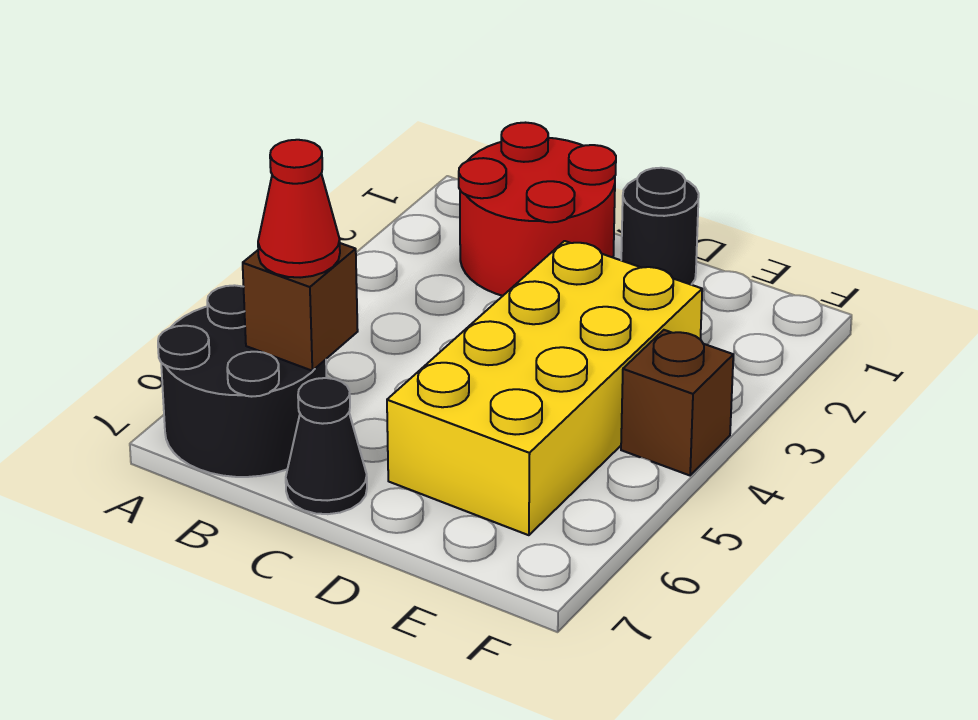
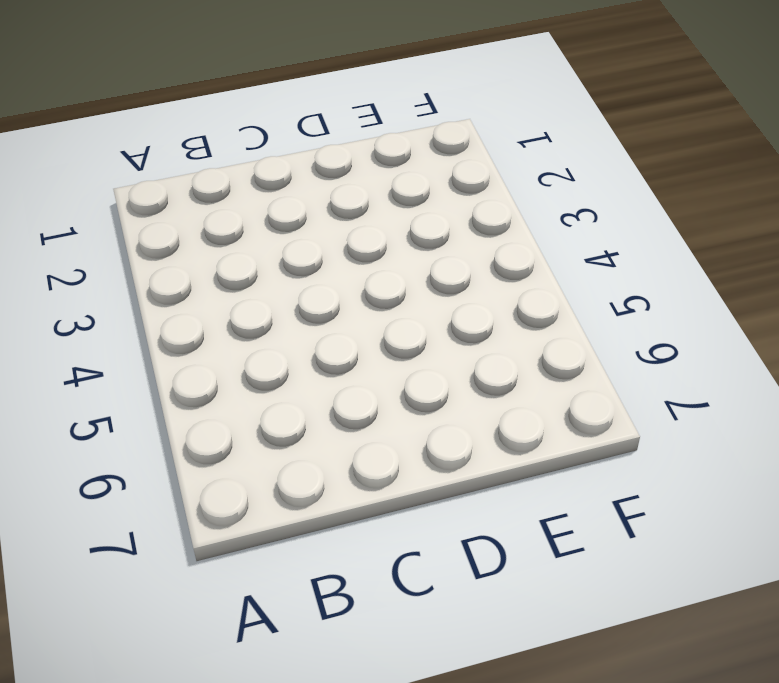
none -> black round brick A6:B7 level 1
none -> red round brick B1:C2 level 1

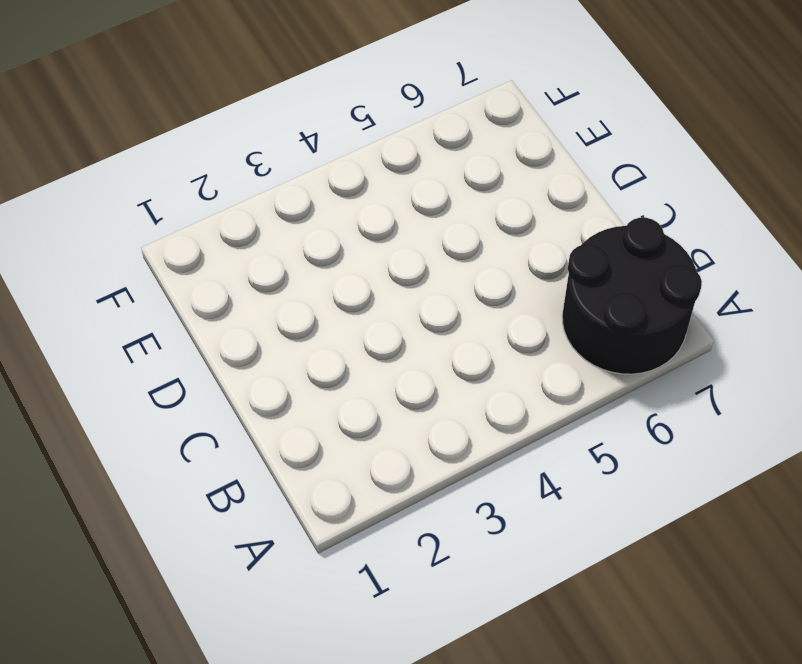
none -> red round brick B1:C2 level 1
none -> black cone C7 level 1

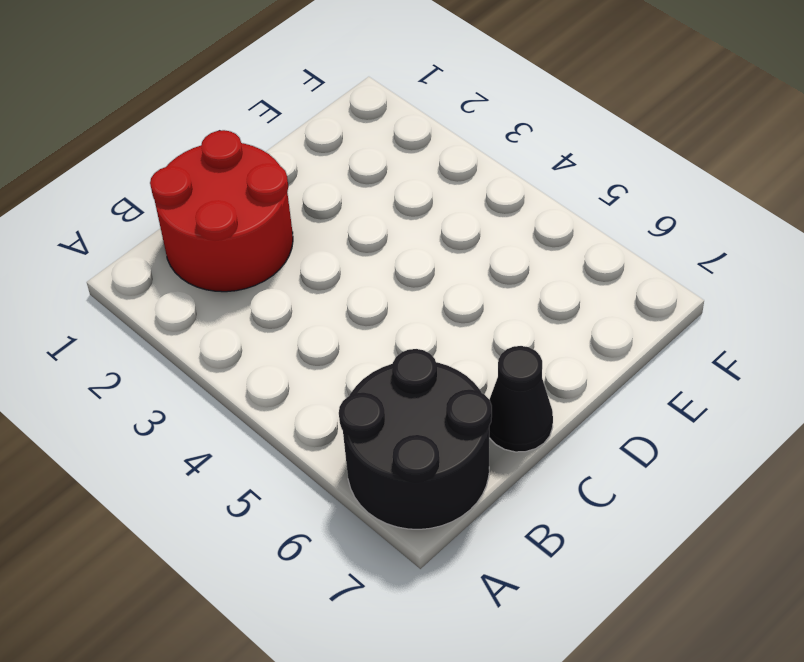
none -> black round brick D1 level 1
none -> yellow brick D3:E6 level 1

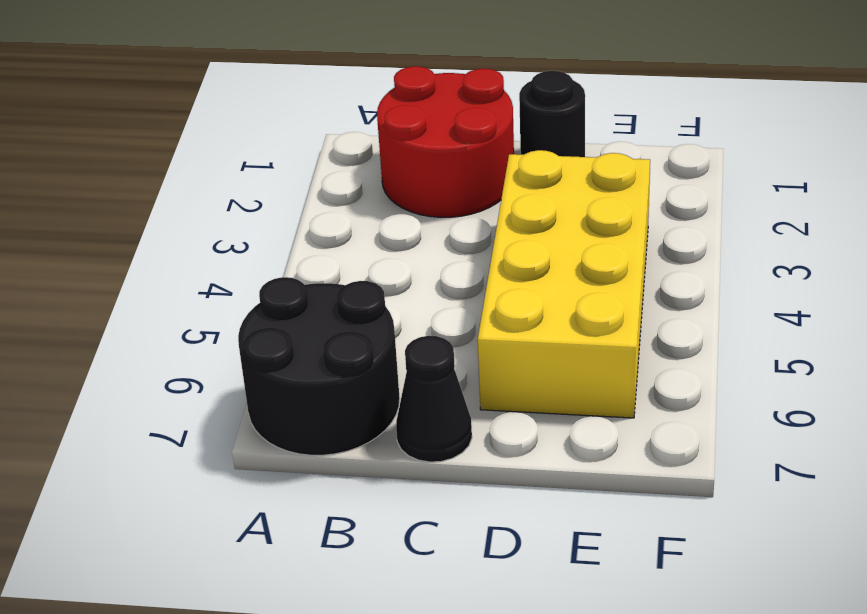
none -> brown brick F4 level 1
none -> brown brick B6 level 2

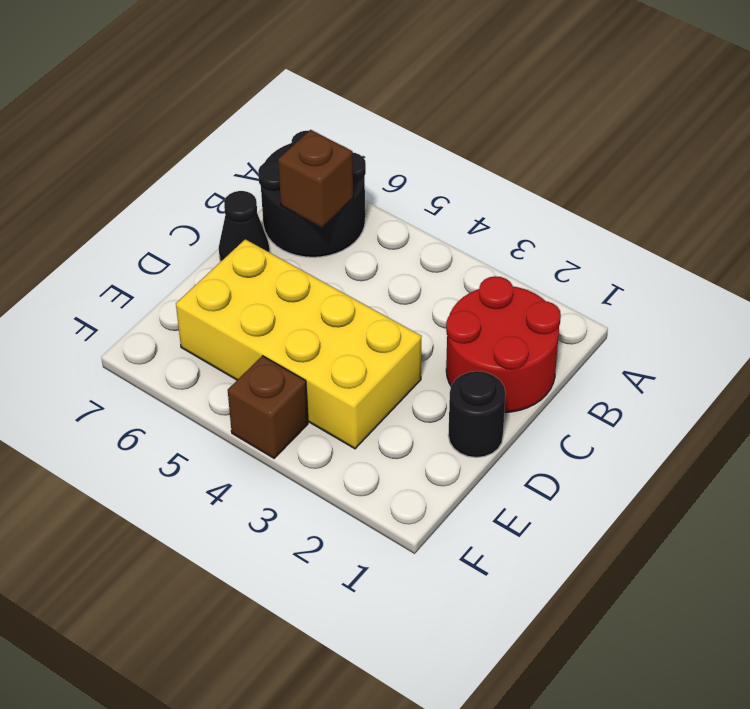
none -> red cone B6 level 3

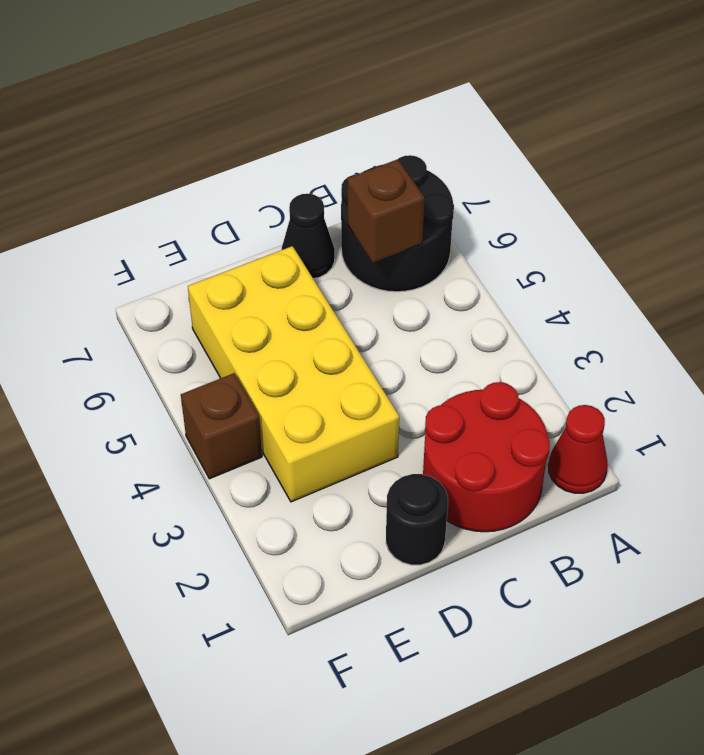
red cone A1 level 1 -> red cone B6 level 3

